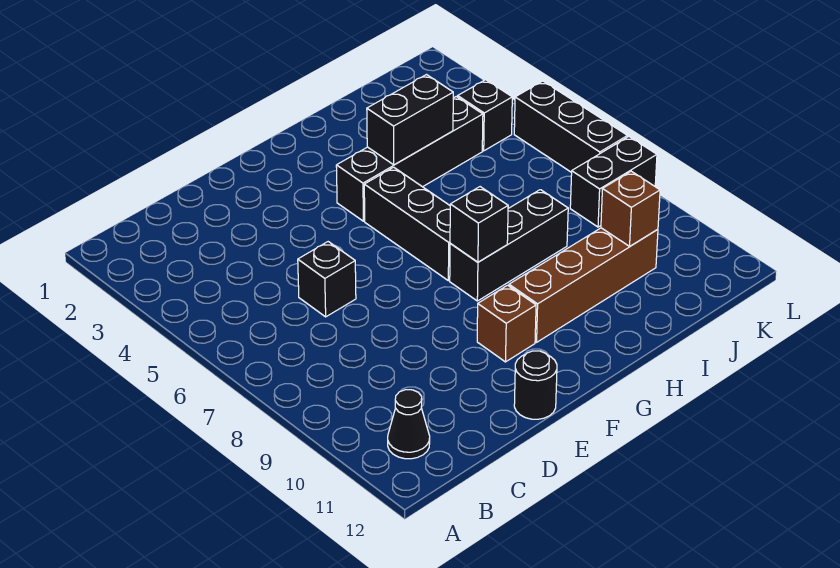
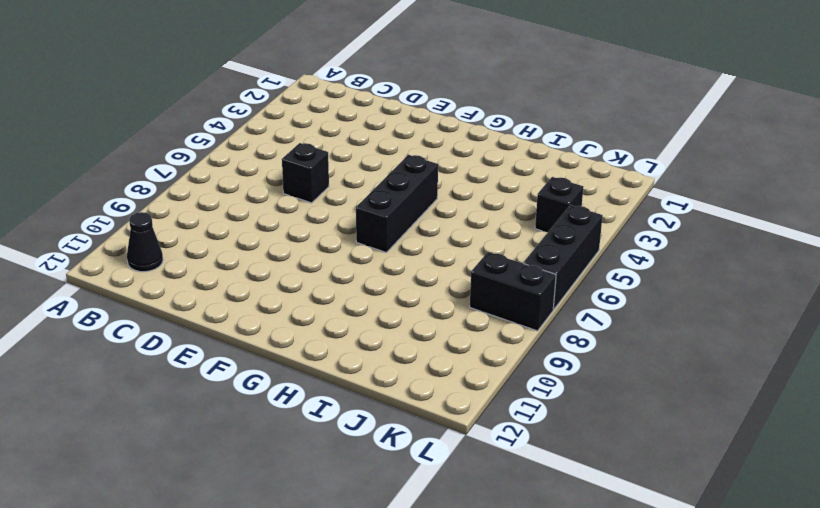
none -> black round brick E12 level 1
none -> brown brick F10 level 1
none -> black brick G4:J4 level 1

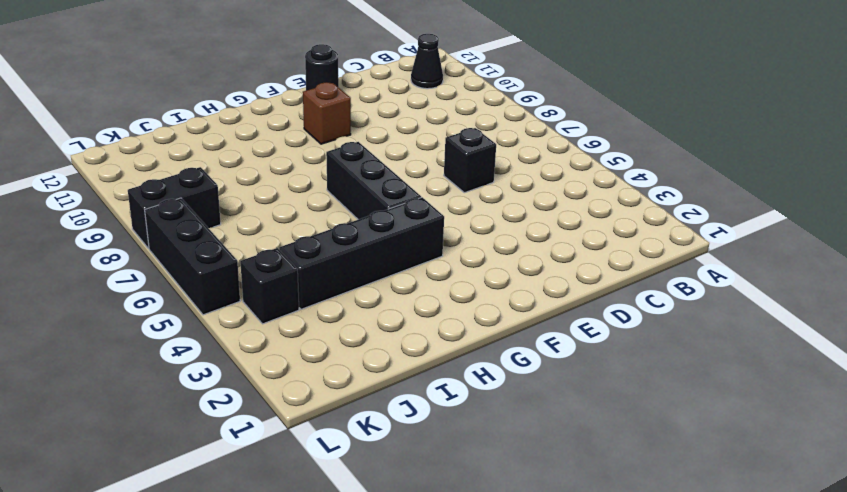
none -> black brick G8:I8 level 1
none -> brown brick G10:J10 level 1
none -> black brick G8 level 2

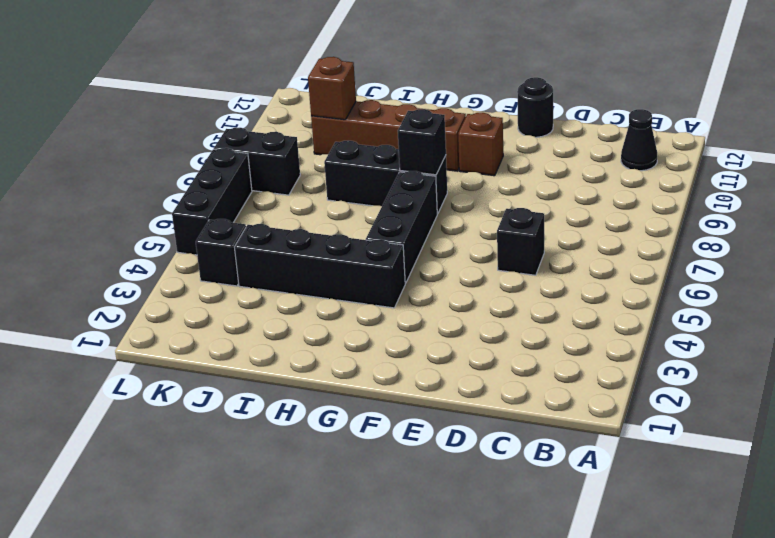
none -> black brick H4:I4 level 2

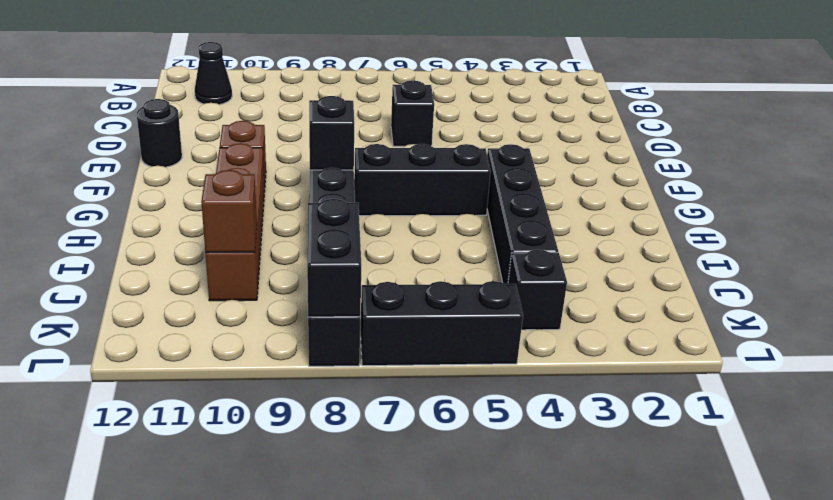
black brick K8:L8 level 2 -> black brick H4:I4 level 2

